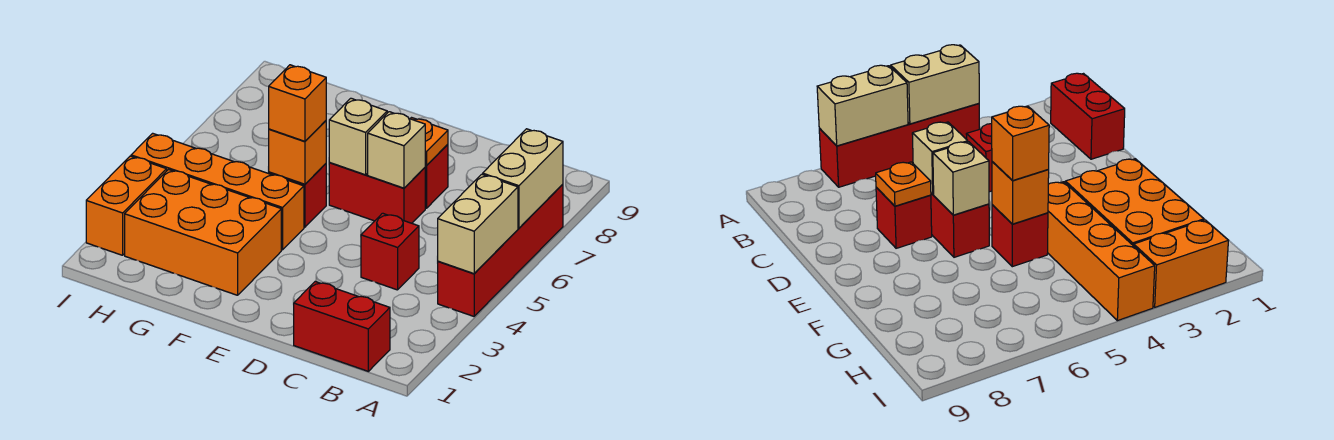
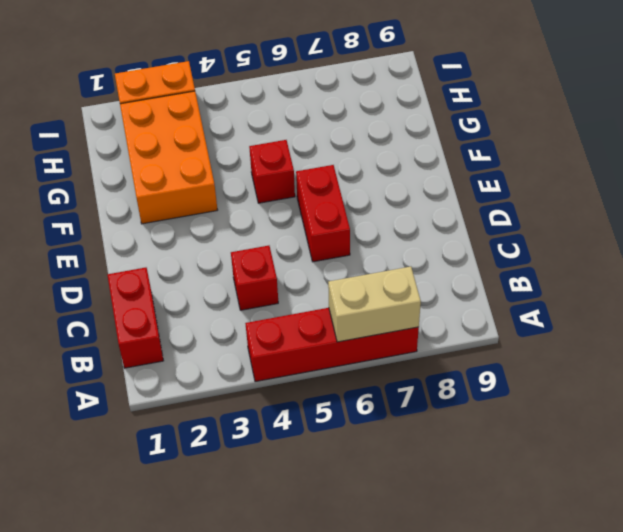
none -> red brick D7 level 1
none -> orange brick F4:I4 level 1
none -> tan brick A4:A5 level 2

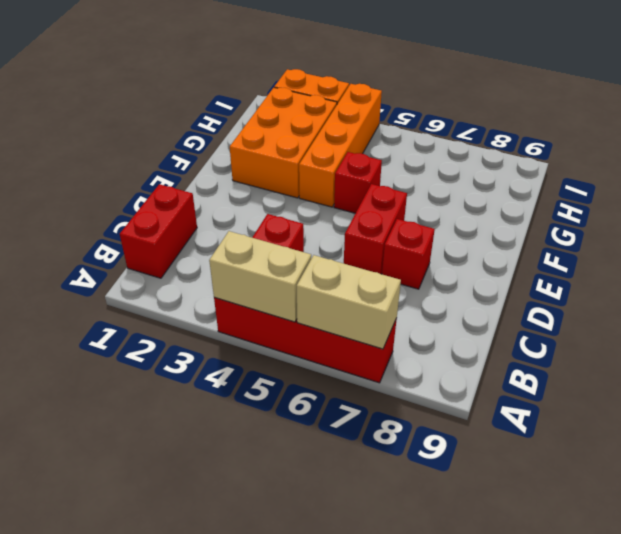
none -> tan brick D6 level 2
none -> orange plate D7 level 2
none -> tan brick E6 level 2

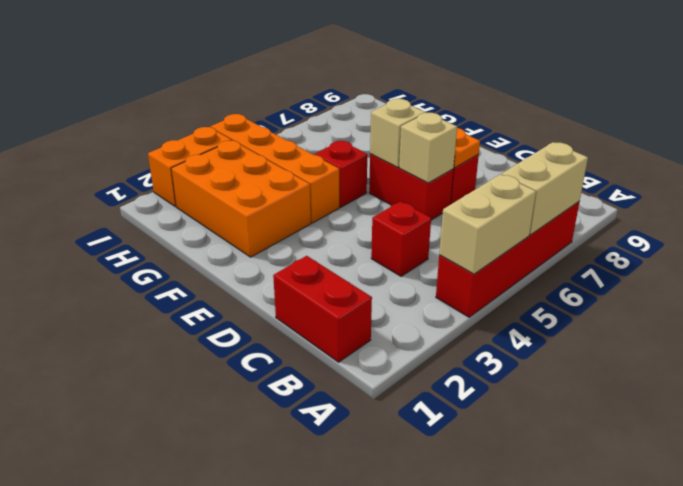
none -> orange brick F5 level 2
none -> orange brick F5 level 3

